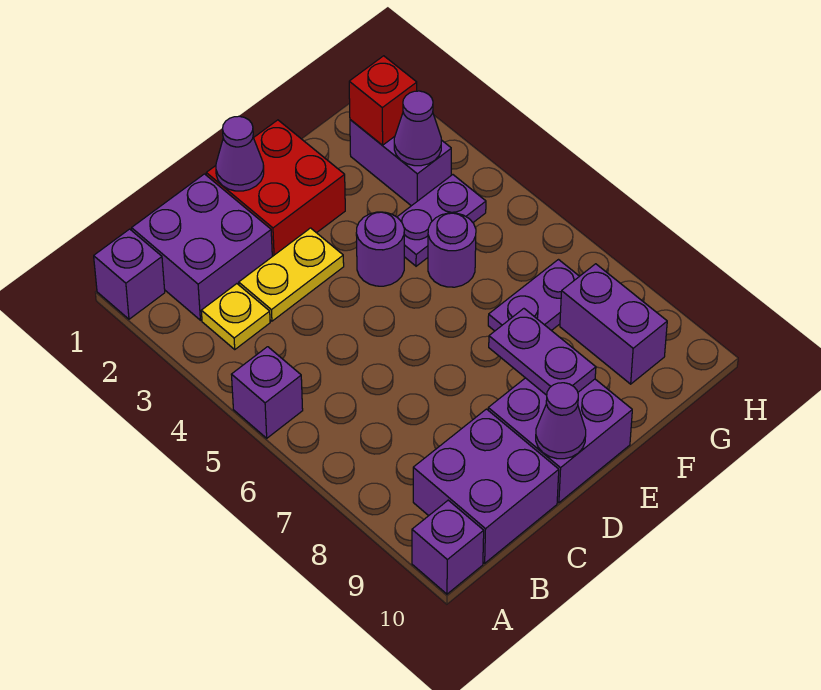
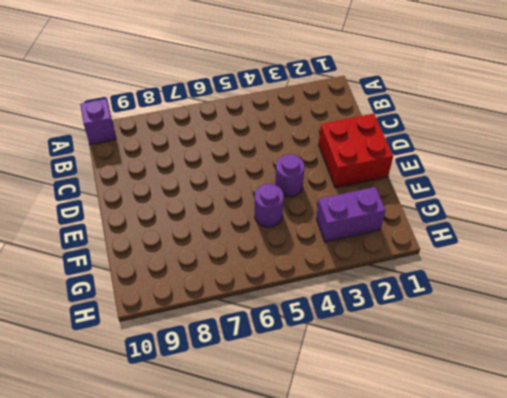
none -> purple brick A1 level 1
none -> purple brick A5 level 1
none -> purple brick B1:C2 level 1

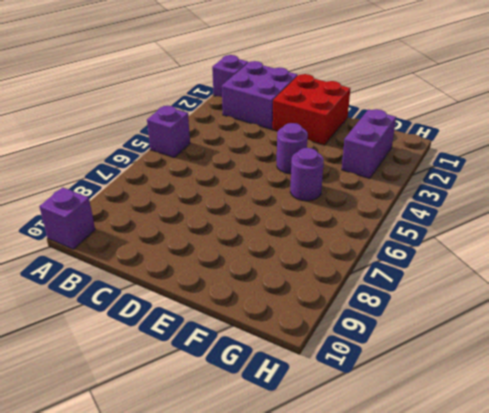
none -> yellow plate B3 level 1
none -> purple brick B9:C10 level 1
none -> yellow plate C3:D3 level 1

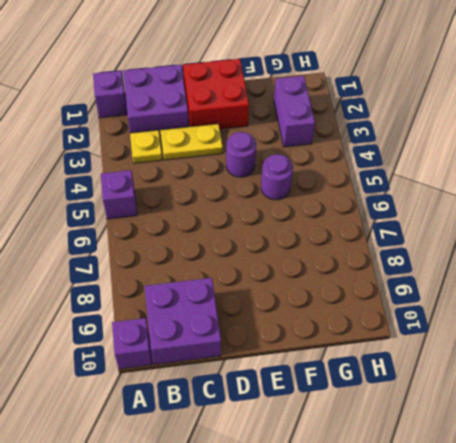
none -> purple brick D9:E10 level 1
none -> purple plate F4:G4 level 1
none -> purple plate F7:G7 level 1

